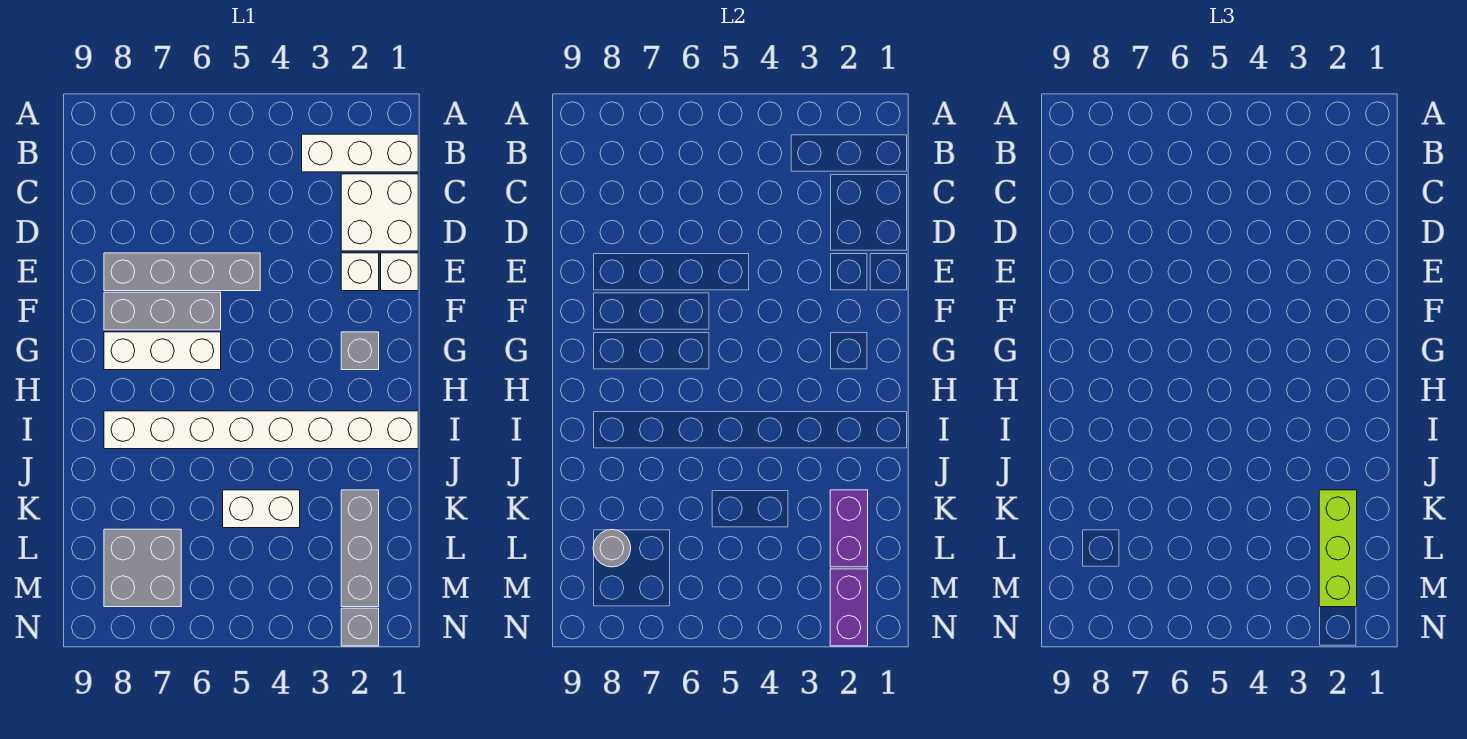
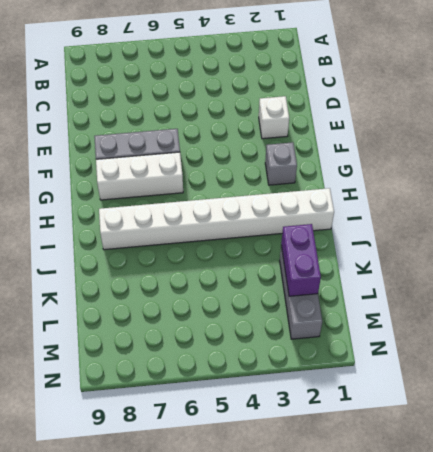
none -> white brick B1:B3 level 1
none -> white brick C1:D2 level 1
none -> white brick E1 level 1

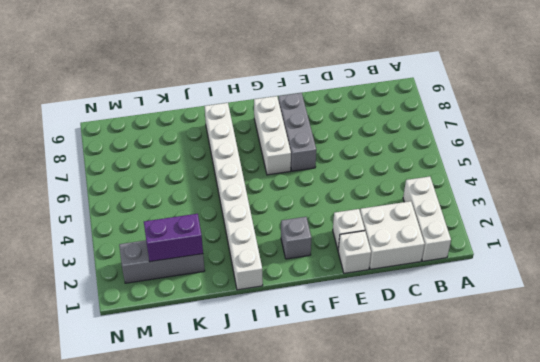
none -> grey brick E5:E8 level 1
none -> white brick K4:K5 level 1
none -> grey brick L7:M8 level 1

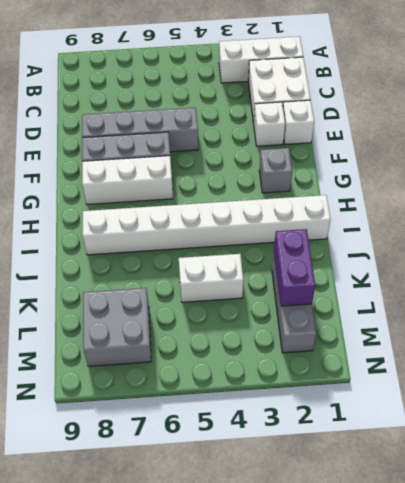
none -> grey brick N2 level 1
none -> grey round brick L8 level 2
none -> purple brick M2:N2 level 2

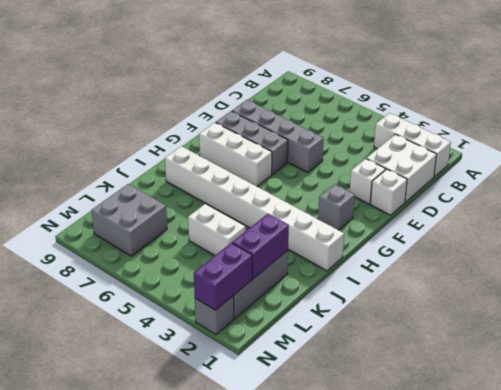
none -> grey round brick L8 level 2
none -> lime brick K2:M2 level 3

